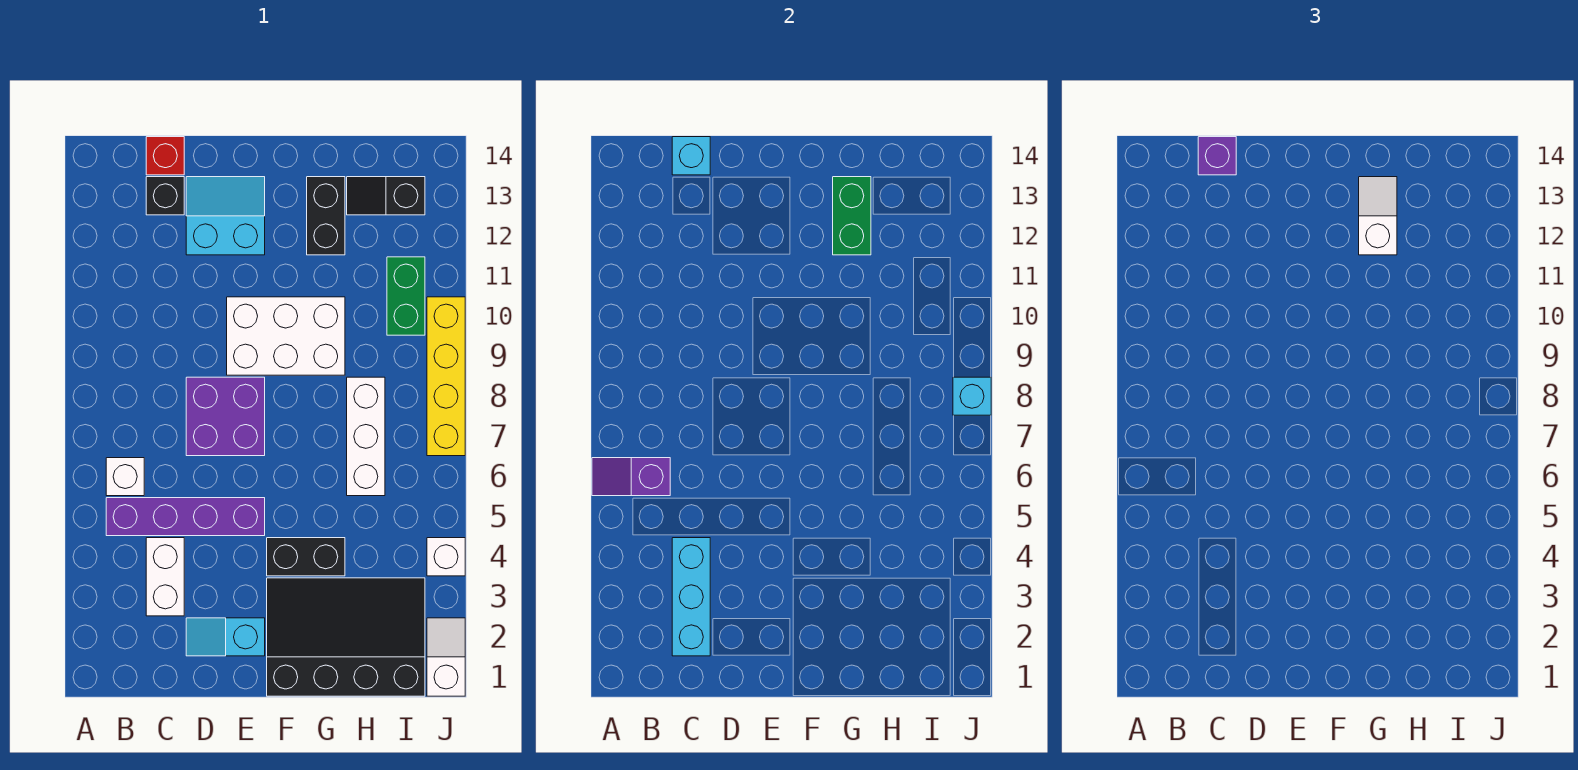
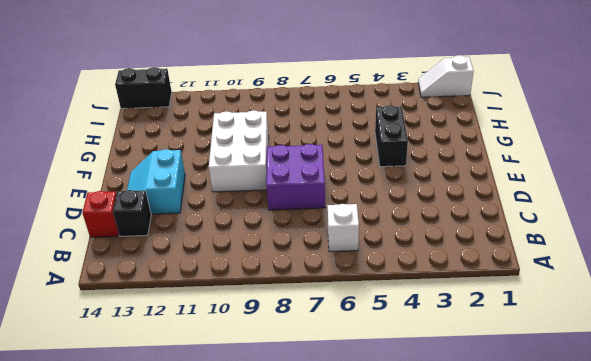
black brick J13:J14 level 1 -> black brick G12:G13 level 1
none -> purple brick B5:E5 level 1
none -> white brick C3:C4 level 1
none -> cyan slope D2:E2 level 1 top E

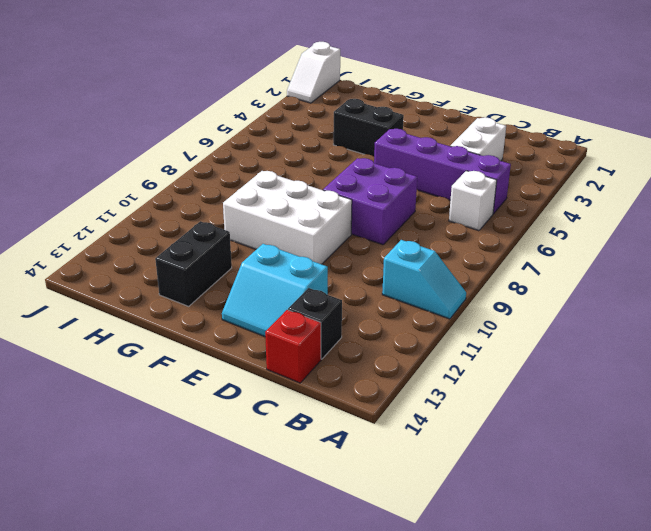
cyan slope A10:B10 level 1 top B -> cyan slope D2:E2 level 1 top E
none -> black slope F1:I3 level 1 top 1
none -> white brick H6:H8 level 1
none -> black slope H13:I13 level 1 top I

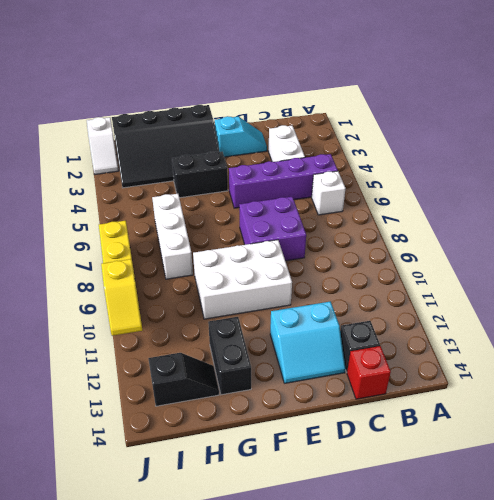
yellow slope J10:J11 level 2 top 10 -> none
none -> green brick I10:I11 level 1
none -> white brick J4 level 1
none -> purple slope A6:B6 level 2 top B

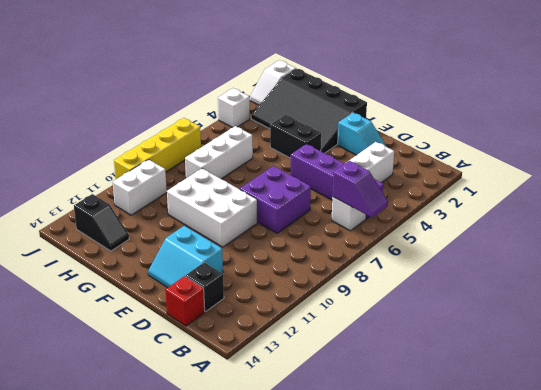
white brick I10:I11 level 1 -> green brick I10:I11 level 1
none -> black brick G12:G13 level 1
none -> cyan brick C2:C4 level 2
none -> cyan brick C14 level 2

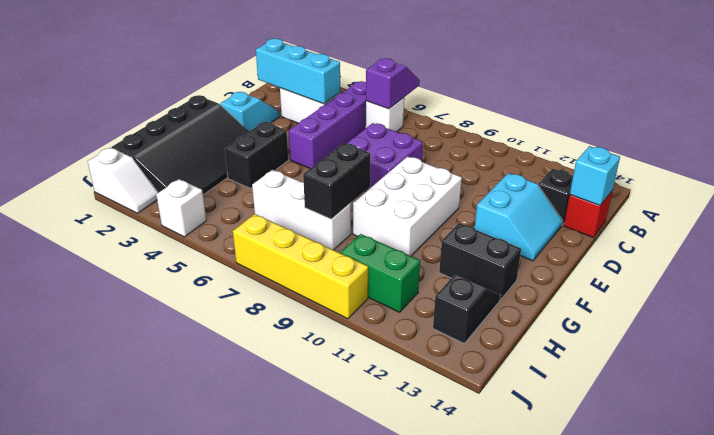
black brick G8:H8 level 2 -> none
none -> green brick G12:G13 level 2
none -> cyan brick J8 level 2
none -> purple brick C14 level 3

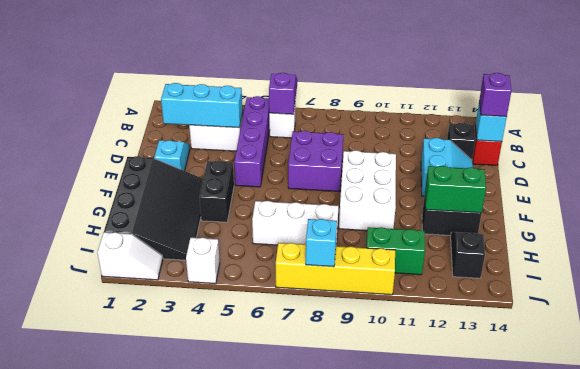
none -> white slope G12:G13 level 3 top 12

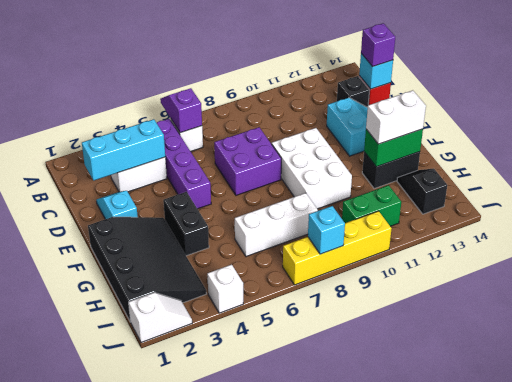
white brick G12:G13 level 3 -> white slope G12:G13 level 3 top 12

